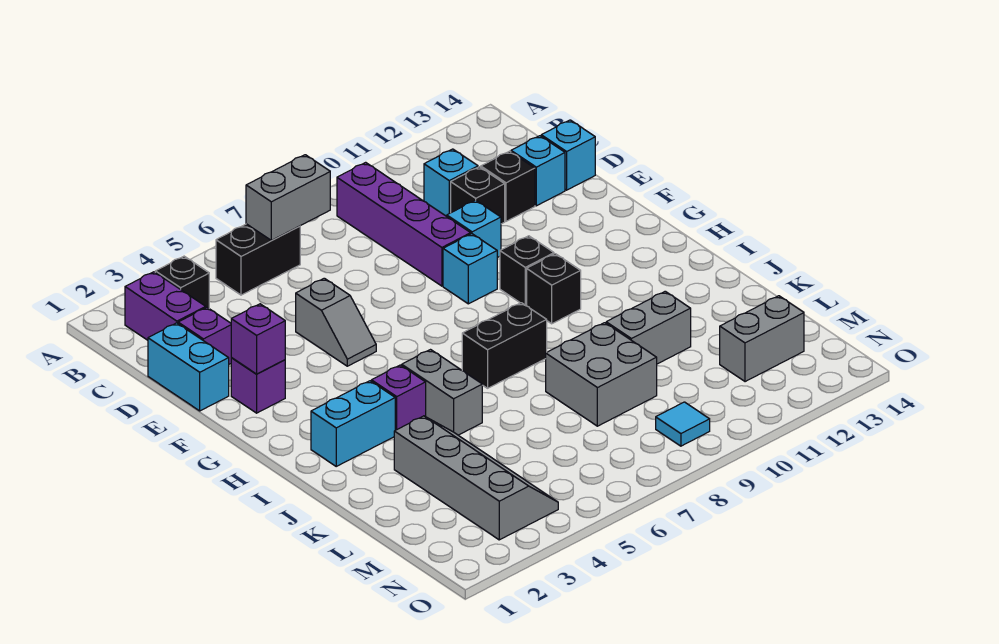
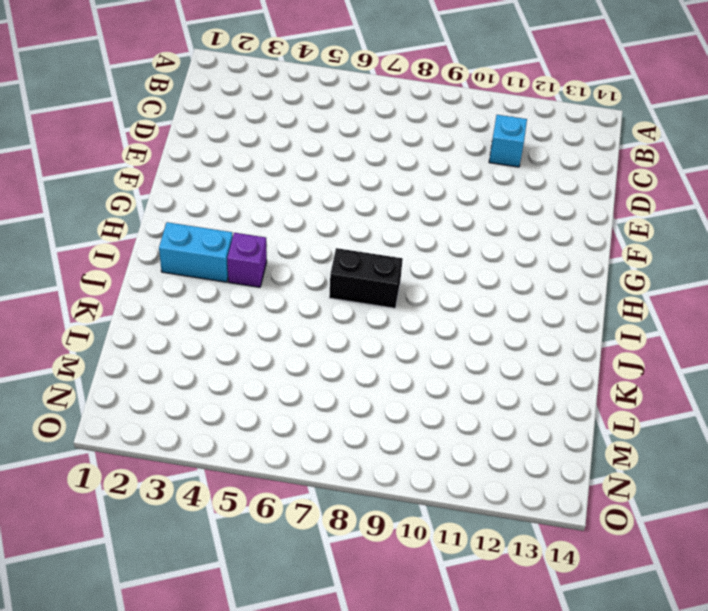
none -> purple brick B2:C2 level 1
none -> black brick B3 level 1
none -> black brick B5:B6 level 1

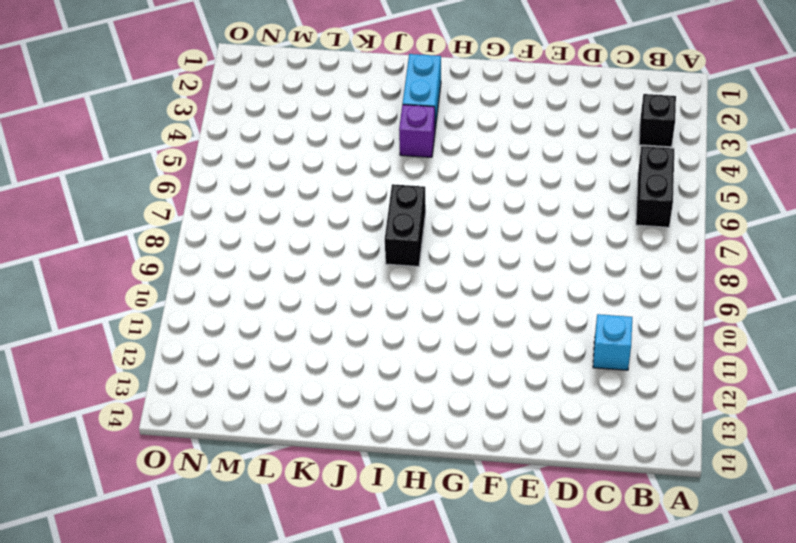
none -> purple brick B2:C2 level 1
none -> purple brick B9:E9 level 1
none -> cyan brick D1:E1 level 1

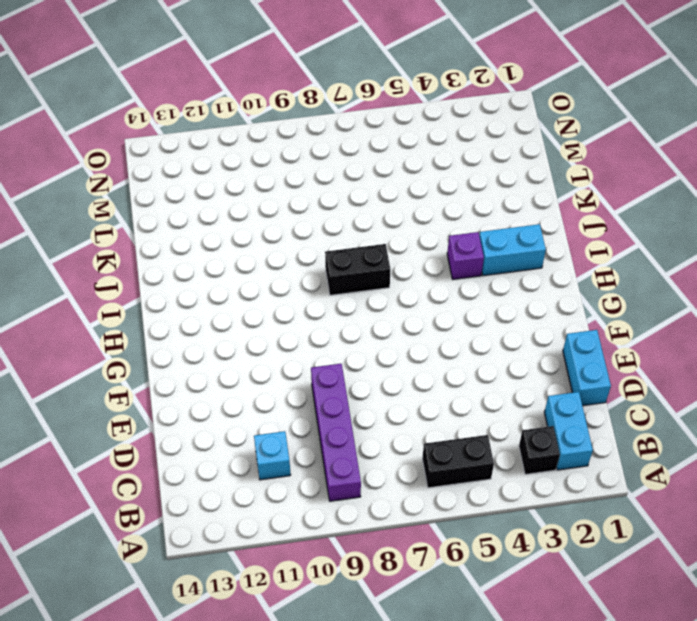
cyan brick B2:C2 level 1 -> purple brick B2:C2 level 1
none -> purple brick D2 level 1
none -> black brick D11 level 1
none -> black brick D12 level 1

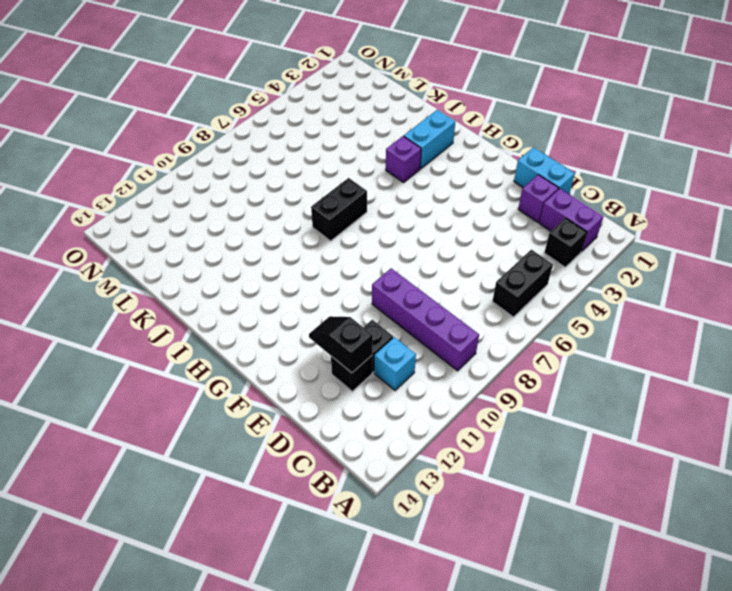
black slope D12:E12 level 2 top D -> none
none -> cyan brick D13 level 1
none -> cyan brick D14 level 1
none -> grey slope E5:F5 level 1 top E

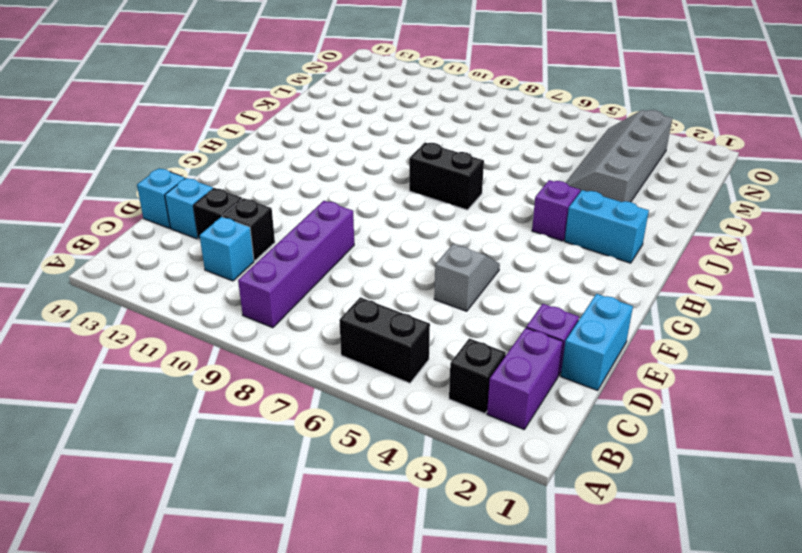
none -> cyan brick E10 level 1
none -> purple brick F2 level 1
none -> cyan brick F9 level 1

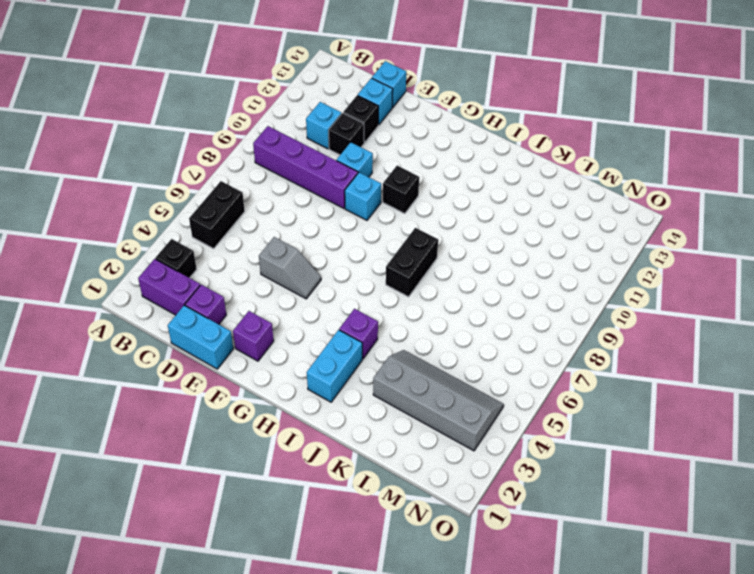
none -> black brick H10 level 1
none -> grey brick I5:J5 level 1
none -> grey brick K8:L9 level 1

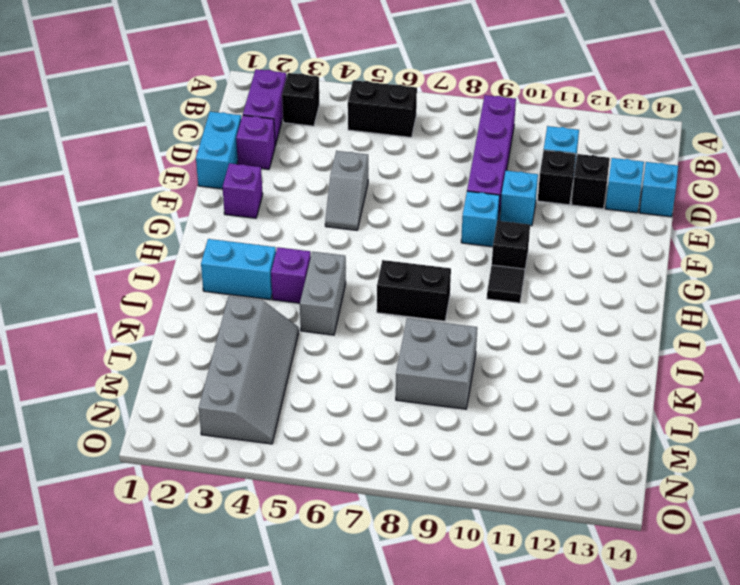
black tile H10 level 1 -> black brick H10 level 1
none -> grey brick K10:K11 level 1
none -> grey brick M12:M13 level 1
none -> cyan tile N9 level 1

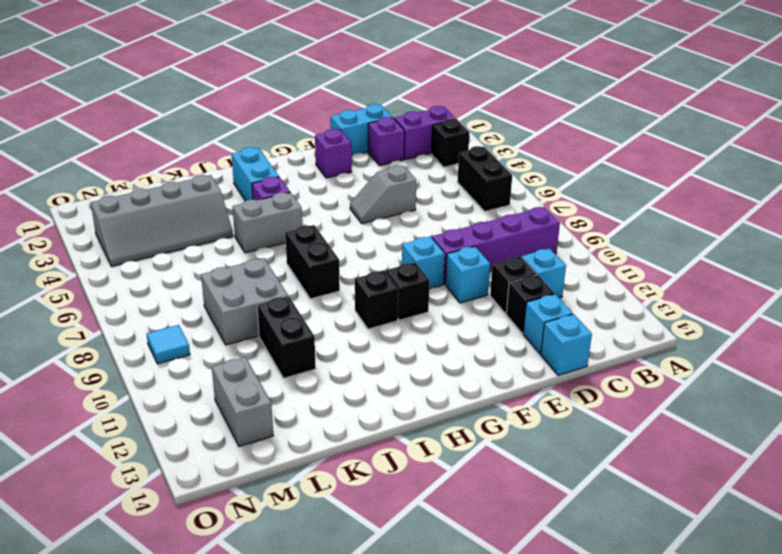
black brick K10:K11 level 1 -> grey brick K10:K11 level 1
none -> grey brick B6:B7 level 2
none -> purple brick F2 level 2

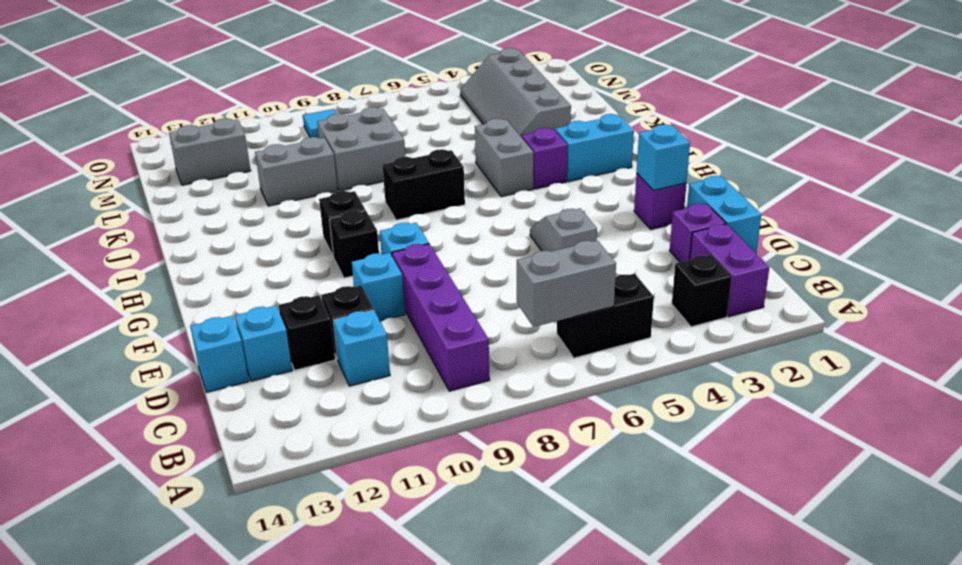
cyan brick F2 level 2 -> purple brick F2 level 2

